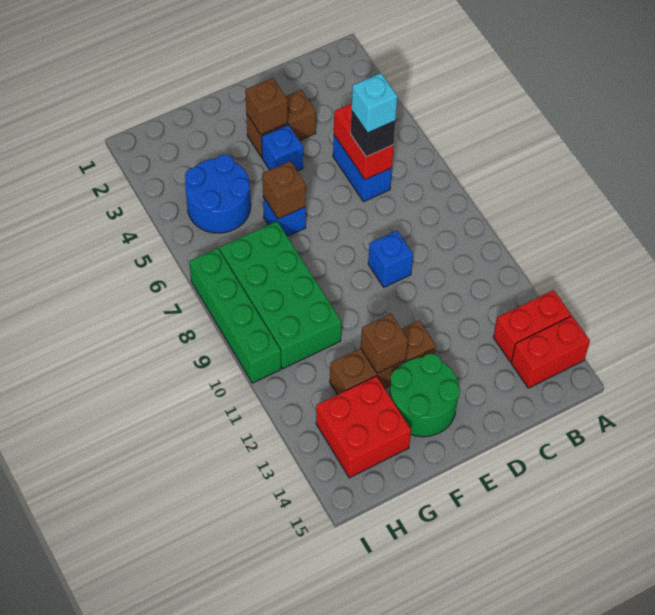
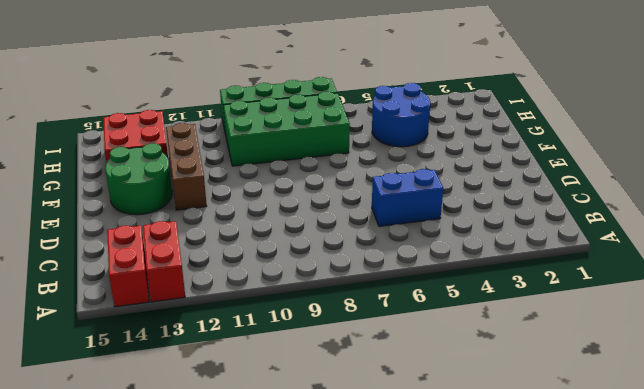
none -> brown brick D3:E3 level 1
none -> blue brick D9 level 1
none -> blue brick E4 level 1

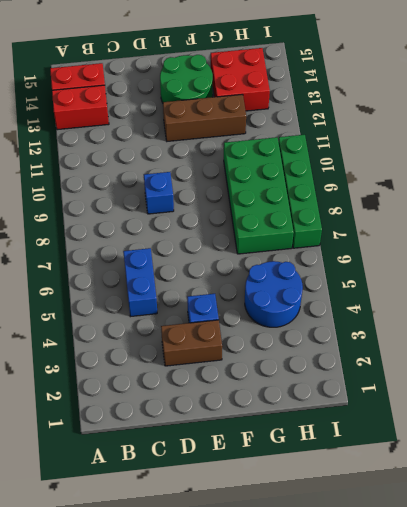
none -> blue brick F6 level 1
none -> red brick C5:C6 level 2
none -> brown brick E3 level 2

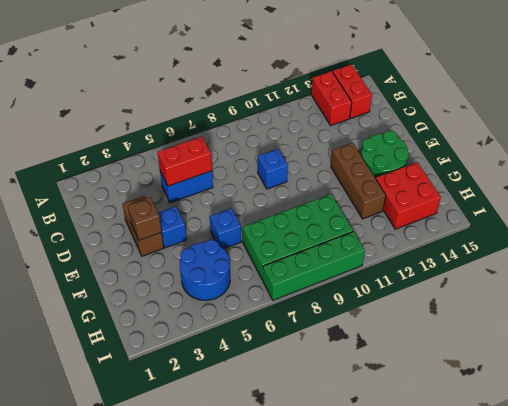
none -> brown brick F6 level 2
none -> brown brick F12 level 2
none -> black brick C6 level 3

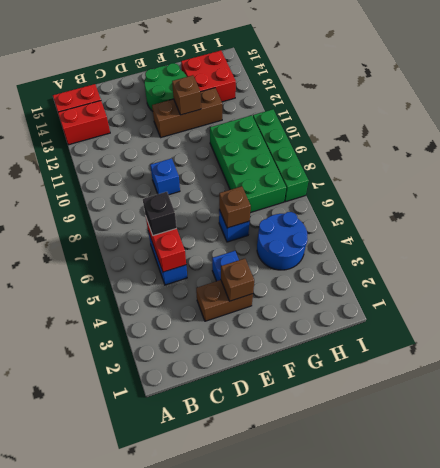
none -> cyan brick C6 level 4

